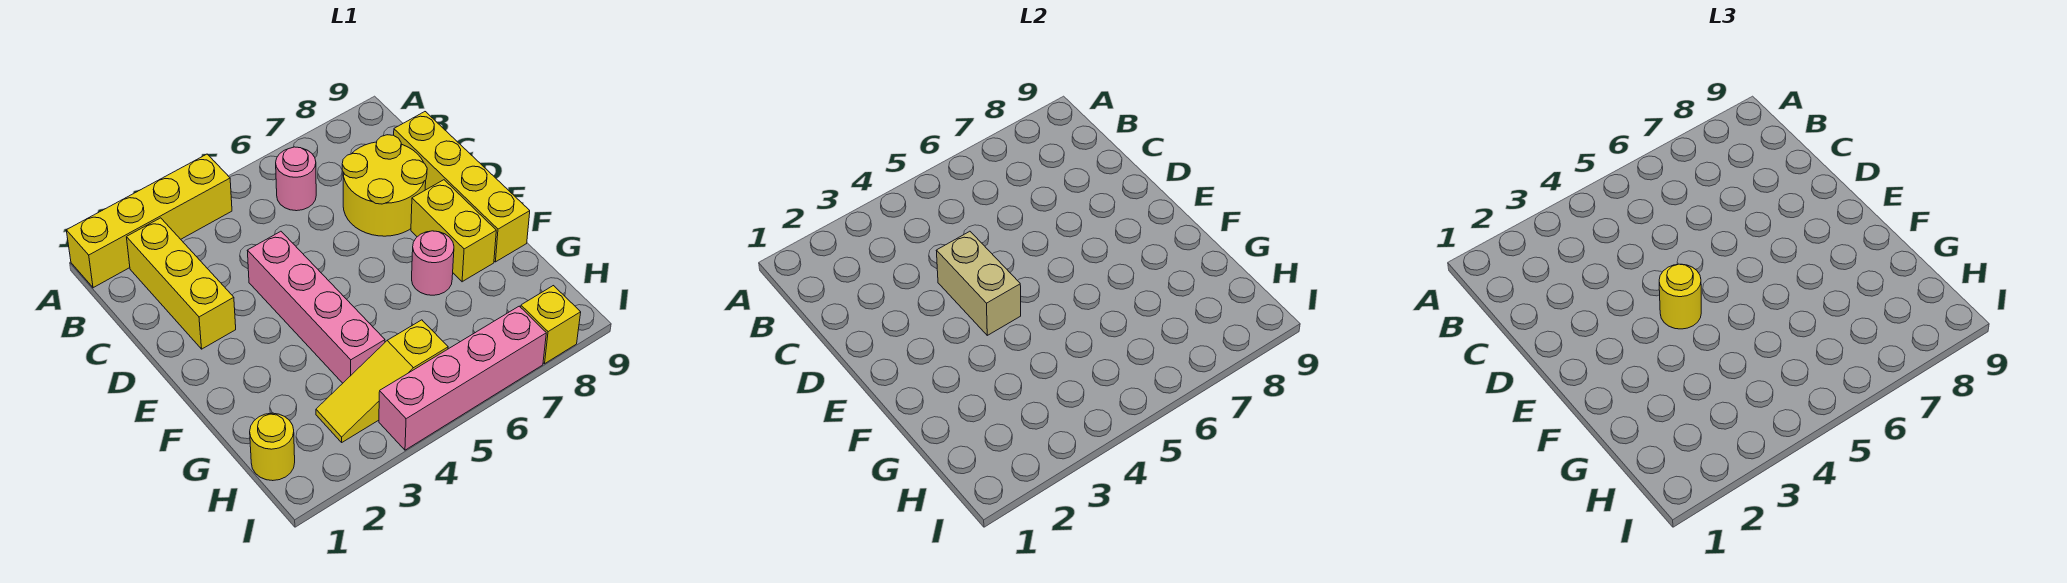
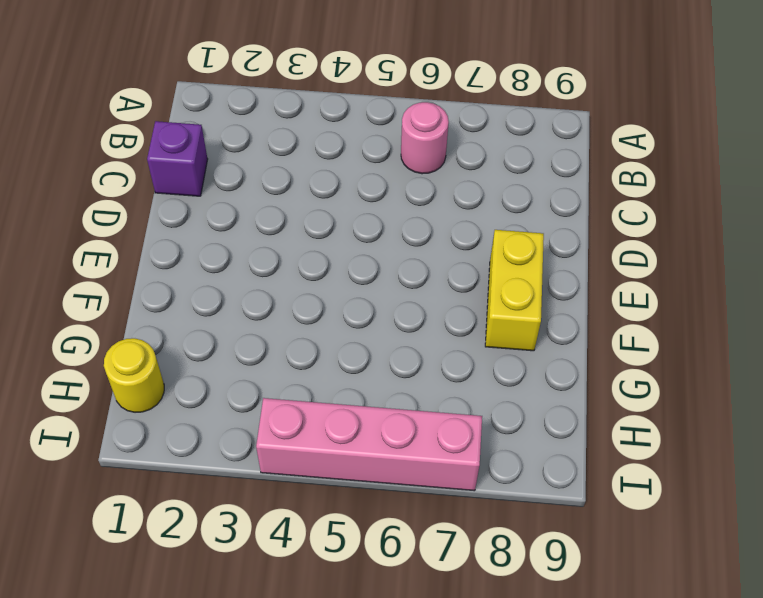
purple brick C1 level 1 -> none
none -> yellow brick A1:A4 level 1
none -> yellow brick B2:D2 level 1
none -> yellow round brick C7:D8 level 1

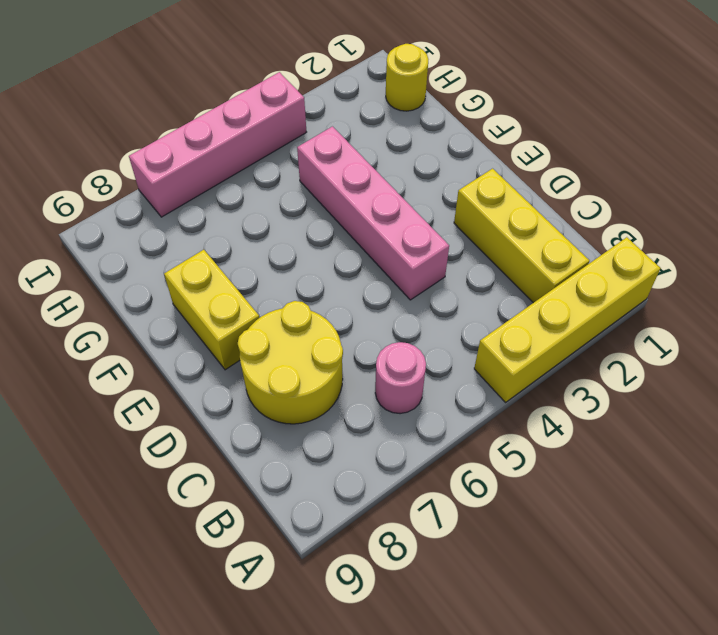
none -> yellow brick C9:F9 level 1
none -> pink round brick F7 level 1
none -> yellow slope H3:H5 level 1 top 5

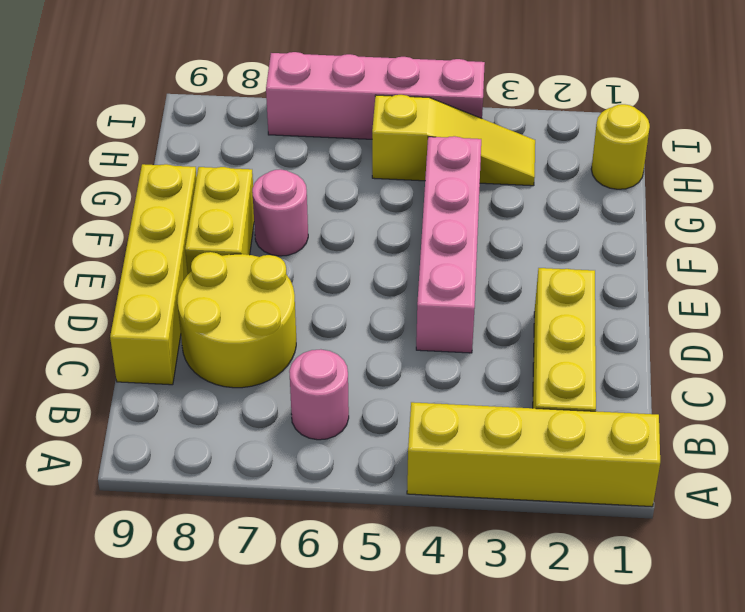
none -> yellow brick I8 level 1
none -> tan brick D4:E4 level 2
none -> yellow round brick E4 level 3

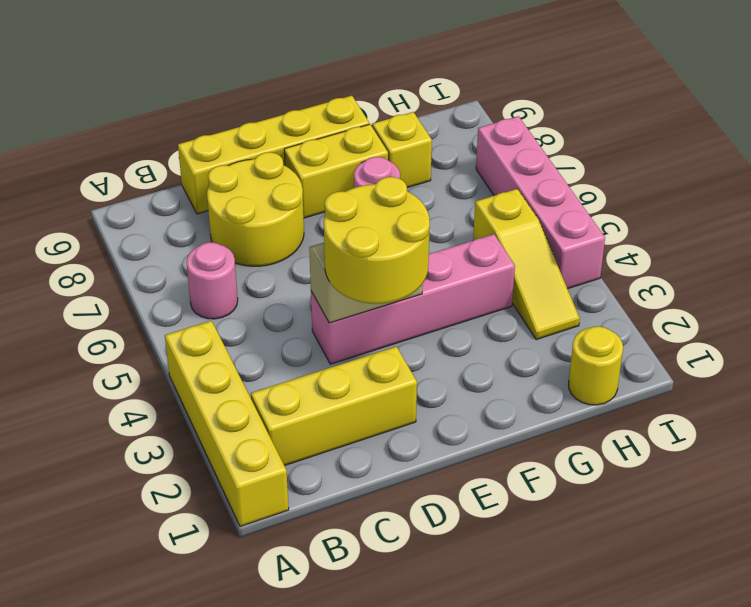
yellow round brick D3:E4 level 3 -> yellow round brick E4 level 3
yellow brick G8 level 1 -> yellow brick I8 level 1

